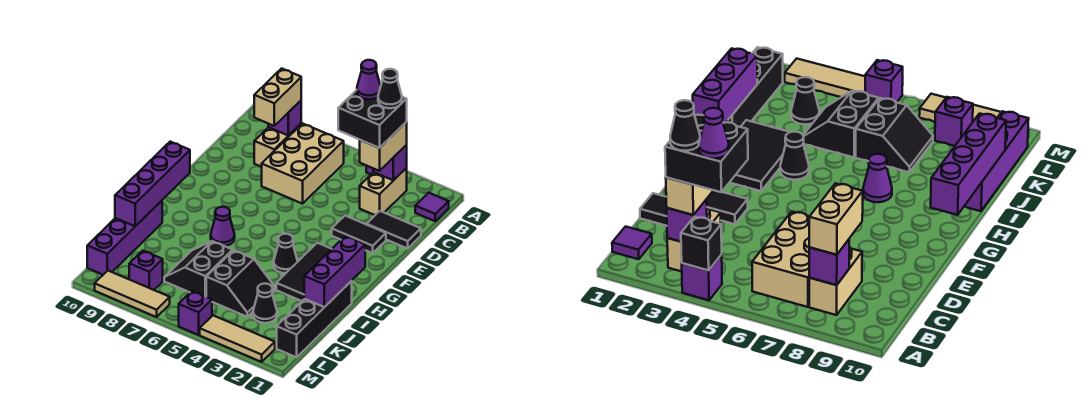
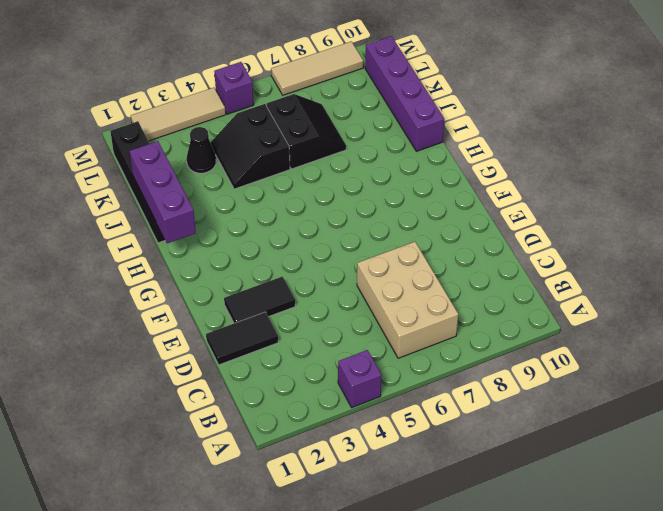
none -> purple tile B1 level 1
none -> tan brick B3:C3 level 1
none -> tan brick B8:C8 level 1

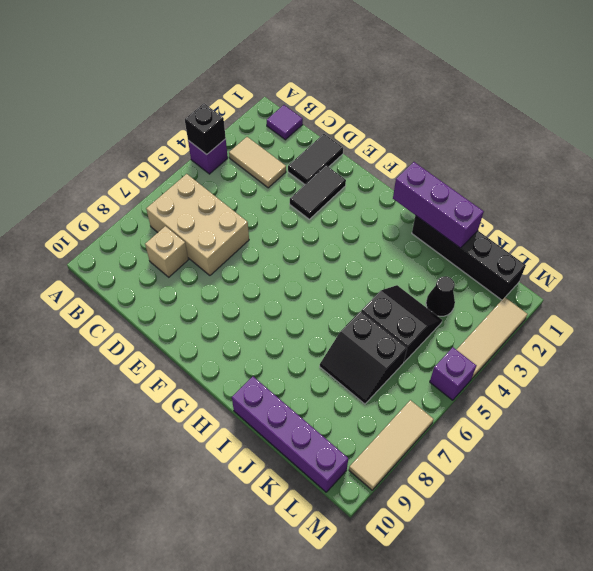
tan tile B3:C3 level 1 -> tan brick B3:C3 level 1
tan brick C8 level 1 -> tan brick B8:C8 level 1
none -> black tile G2:I3 level 1
none -> black cone H4 level 1
none -> purple cone H7 level 1

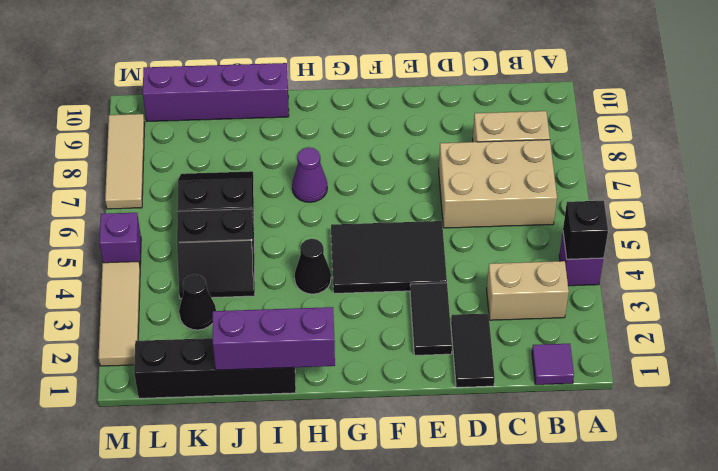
black tile E4:G5 level 1 -> black tile G2:I3 level 1
none -> purple brick L8 level 1
none -> purple brick B3 level 2
none -> purple brick B8 level 2

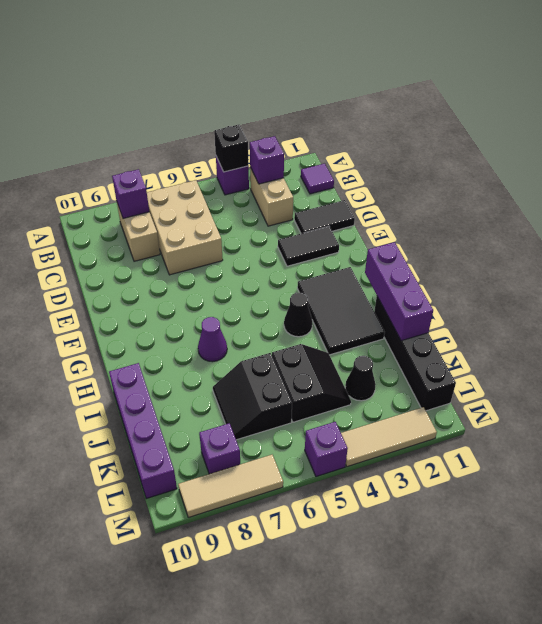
none -> purple brick G10:J10 level 2
none -> tan brick B3:C3 level 3
none -> tan brick B8:C8 level 3

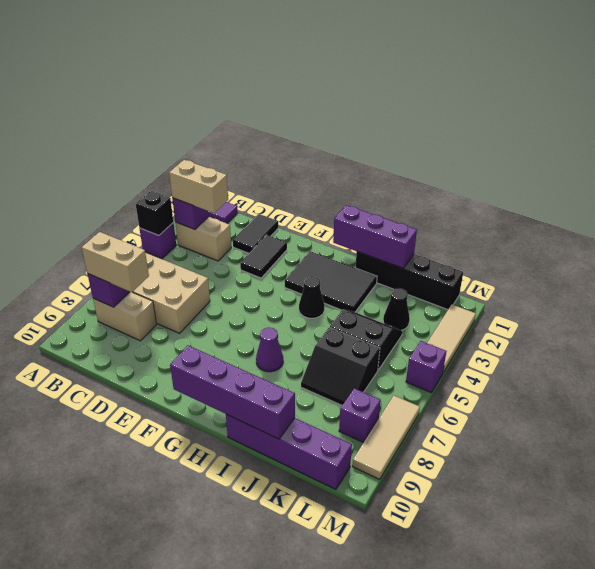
none -> black brick B3:C4 level 4
none -> black cone B3 level 5
none -> purple cone B4 level 5

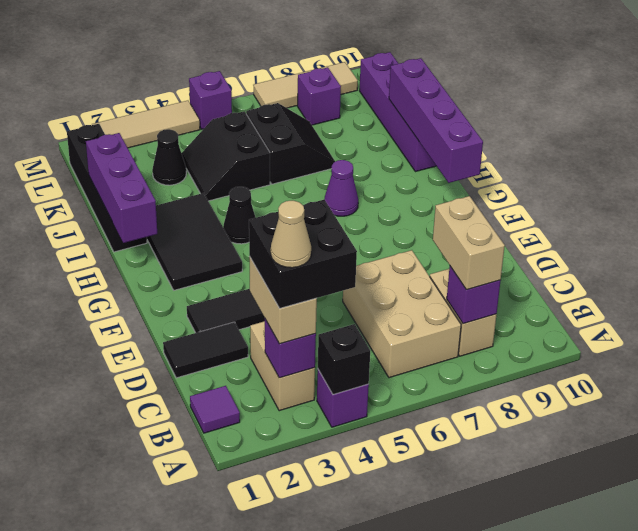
tan cone B3 level 5 -> black cone B3 level 5
none -> purple cone B4 level 5

